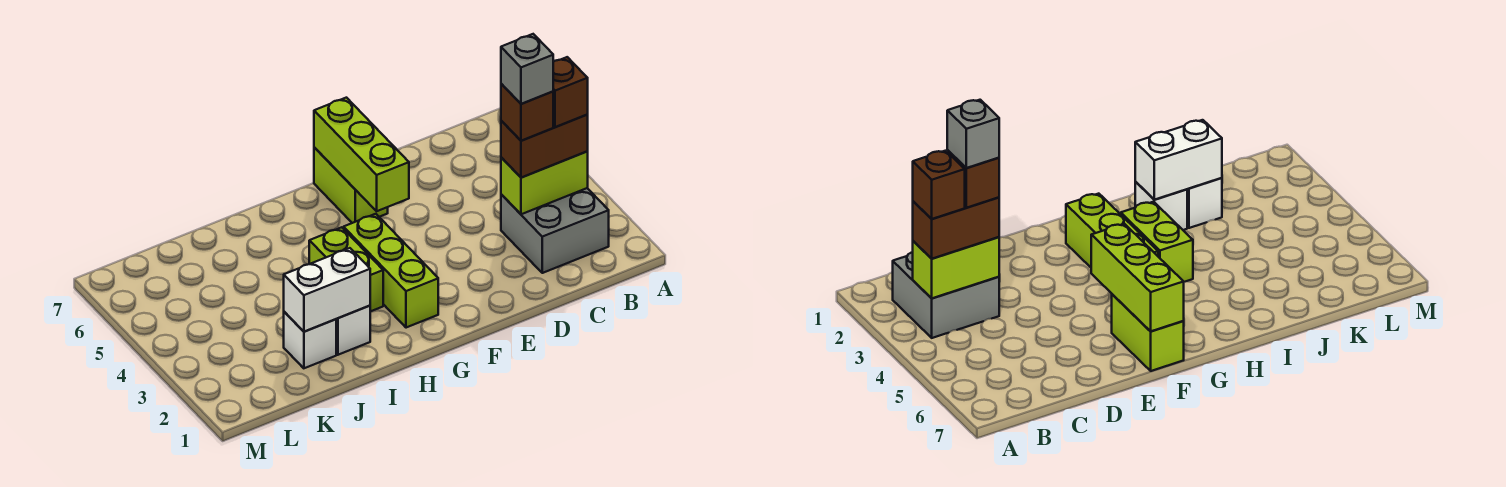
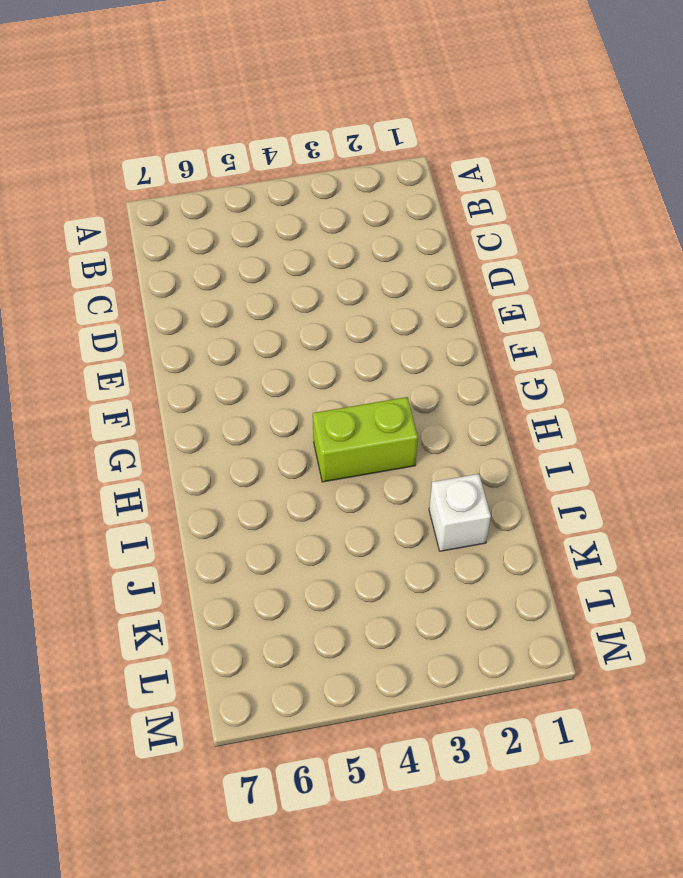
none -> grey brick B2:C3 level 1
none -> lime brick F6:F7 level 1
none -> lime brick G2:G4 level 1

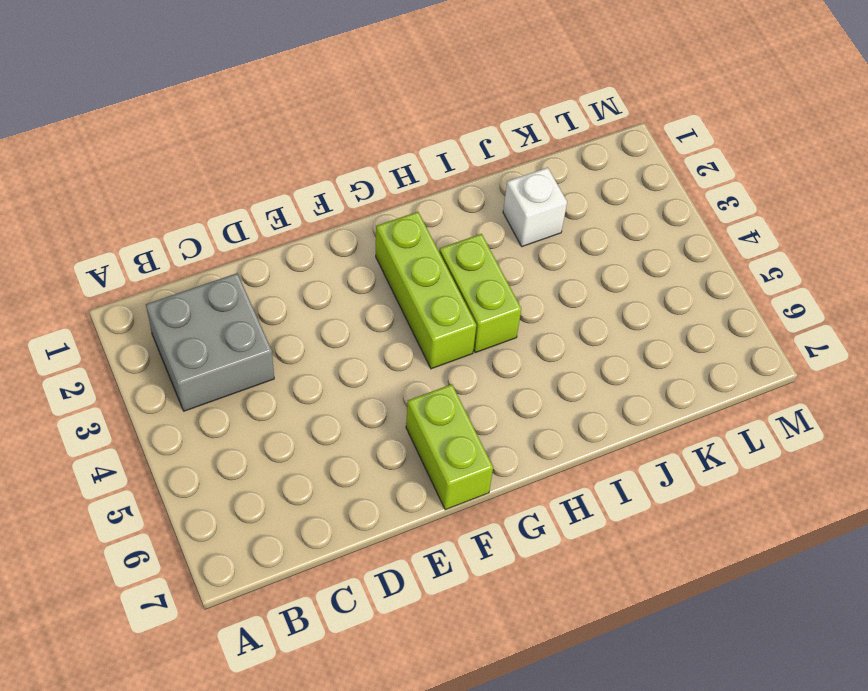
none -> white brick I2 level 1
none -> lime brick B3:C3 level 2
none -> lime brick F5:F7 level 2

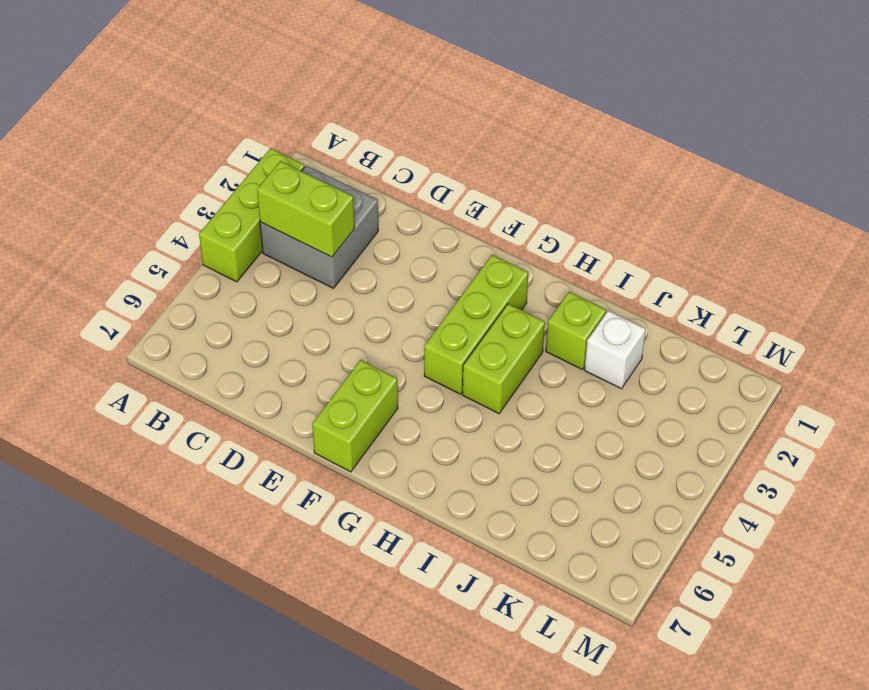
lime brick A2:A4 level 1 -> lime brick F5:F7 level 2
lime brick I2 level 1 -> white brick I2 level 1
none -> white brick I2:J2 level 2
none -> brown brick B3:C3 level 3
none -> brown brick B3 level 4

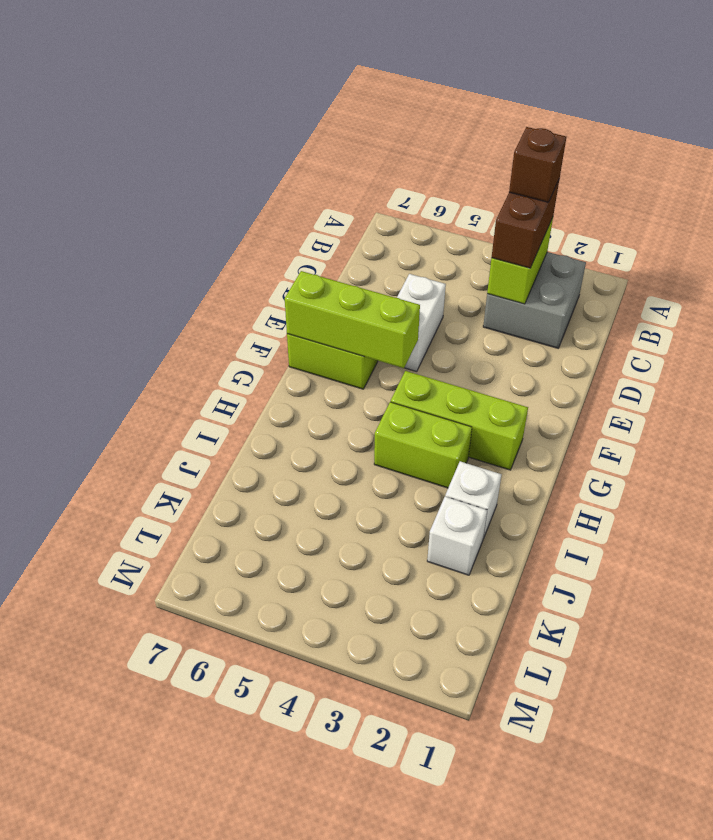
white brick D5:E5 level 1 -> white brick I2:J2 level 2
none -> brown brick C3 level 4
none -> grey brick C3 level 5

